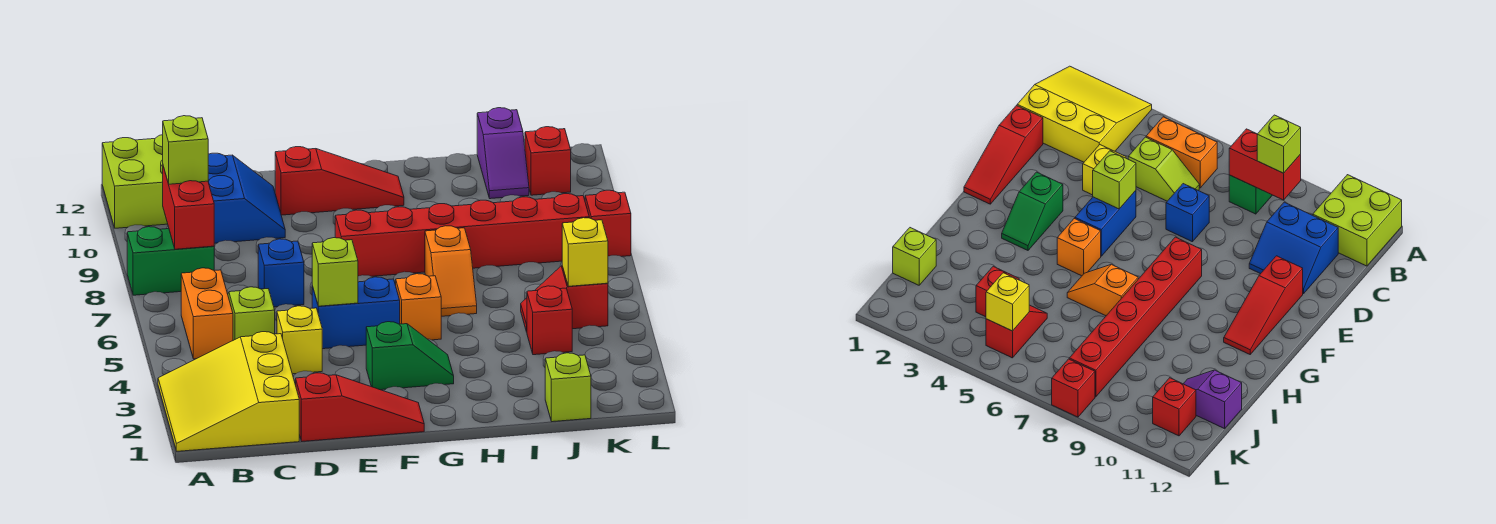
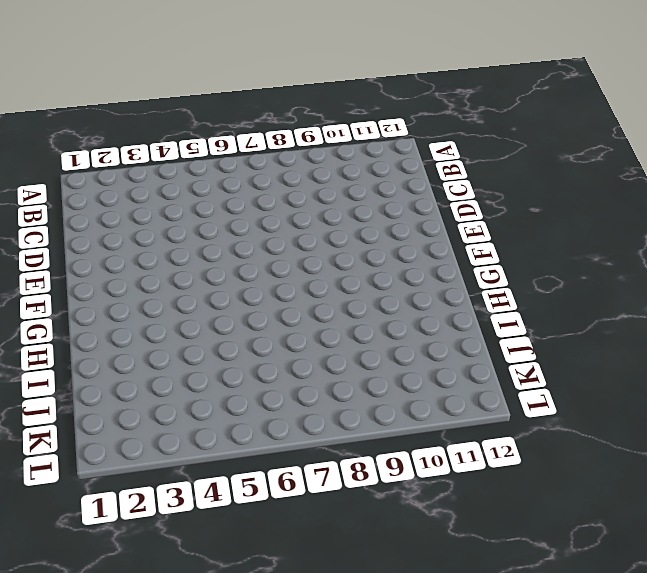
none -> yellow slope A1:C3 level 1 top C
none -> green brick A8:B8 level 1
none -> lime brick A11:B12 level 1

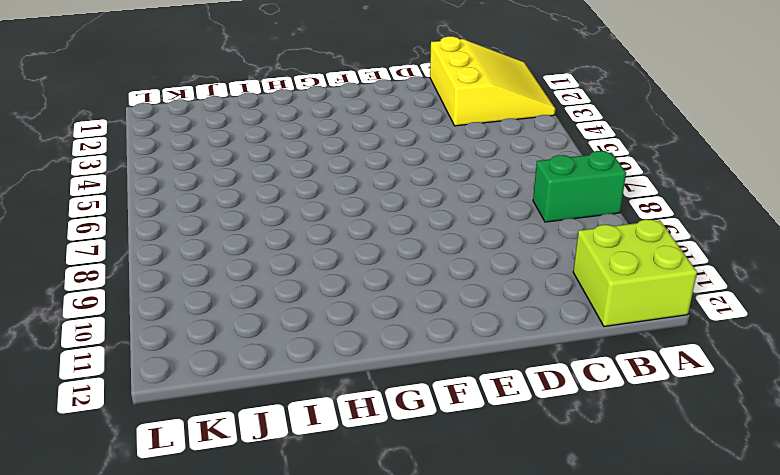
none -> orange brick B5:B6 level 1
none -> lime slope C5:C6 level 1 top 5
none -> blue slope C10:D11 level 1 top C

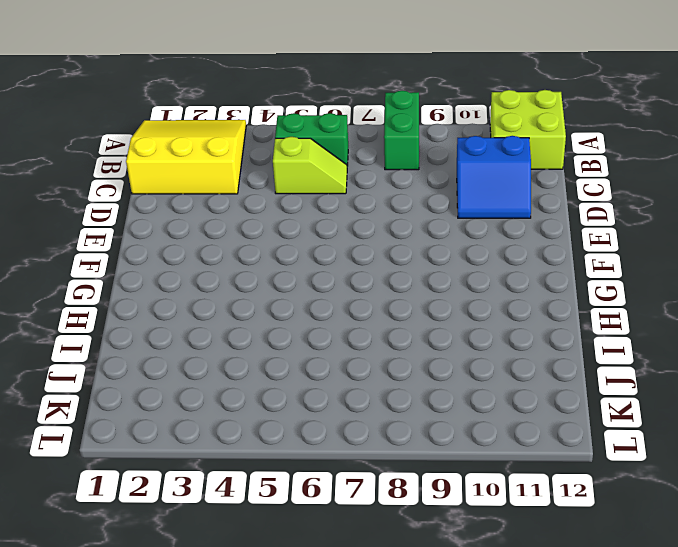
green brick B5:B6 level 1 -> orange brick B5:B6 level 1
none -> red slope D1:F1 level 1 top D
none -> yellow brick D4 level 1
none -> blue brick D7 level 1

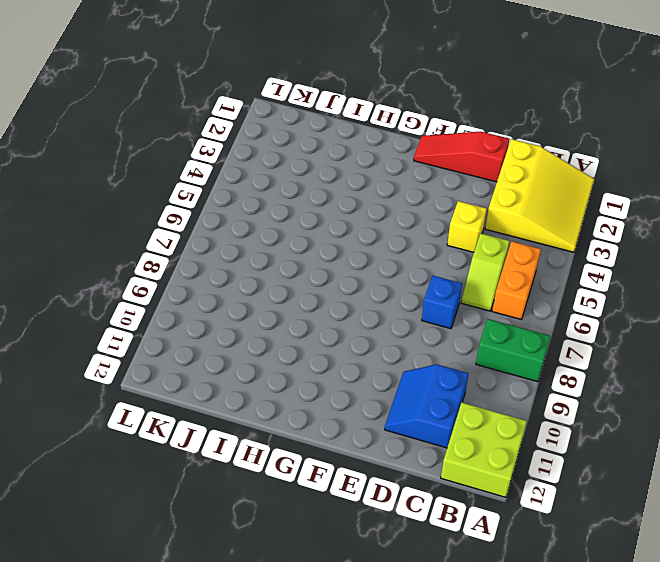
none -> blue brick E5:F5 level 1
none -> red slope E11:G11 level 1 top E
none -> green slope F3:G3 level 1 top F

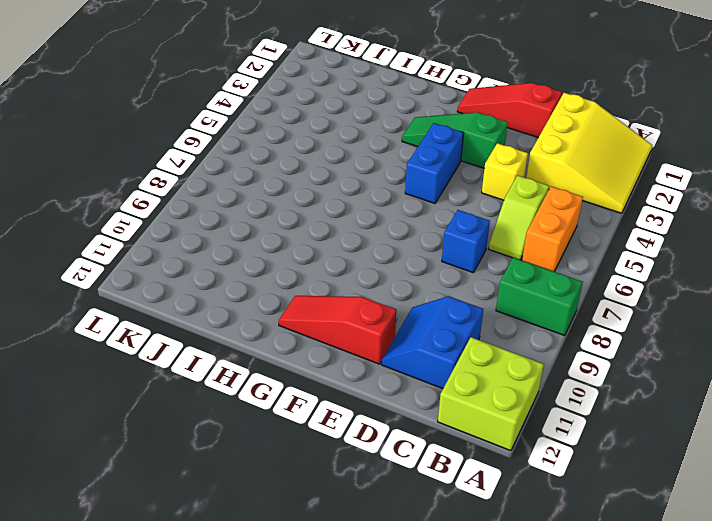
green slope E3:G3 level 1 top E -> green slope F3:G3 level 1 top F
blue brick F4:F5 level 1 -> blue brick E5:F5 level 1
none -> red brick F8:K8 level 1
none -> orange brick G5 level 1
none -> orange slope H6:H7 level 1 top 7

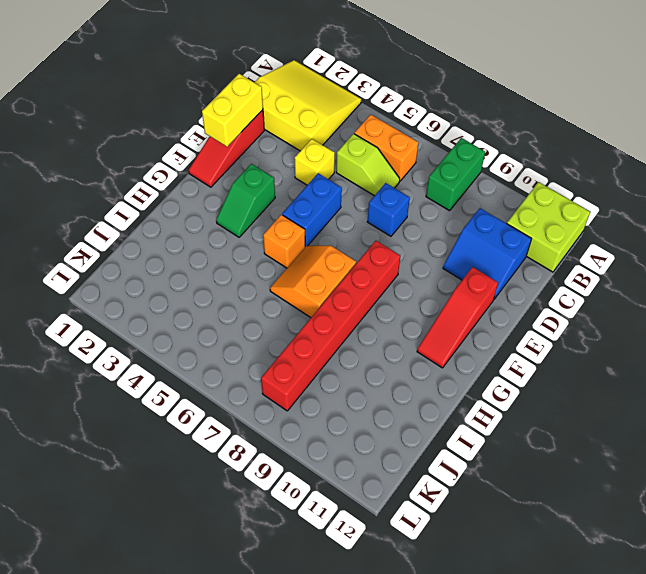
yellow brick D1:E1 level 2 -> none
orange slope G6:H7 level 1 top 7 -> orange slope H6:H7 level 1 top 7
none -> lime brick J1 level 1
none -> red brick J4 level 1
none -> red slope J5:K5 level 1 top K

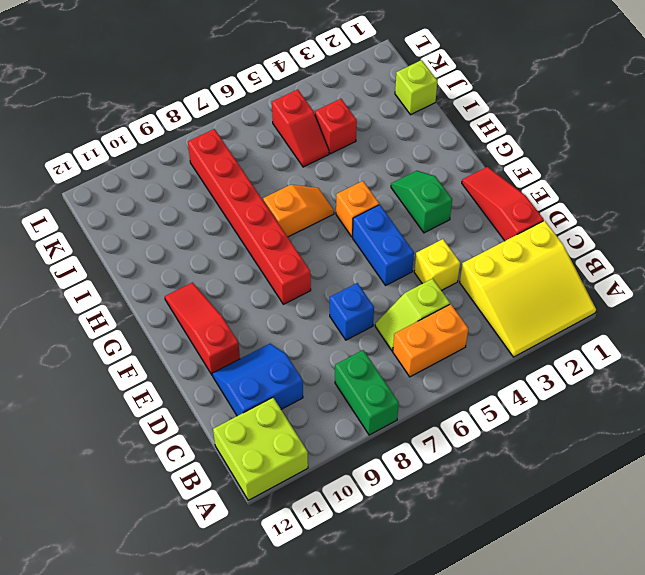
none -> purple slope J11:J12 level 1 top 12
none -> red brick K11 level 1
none -> red brick L8 level 1

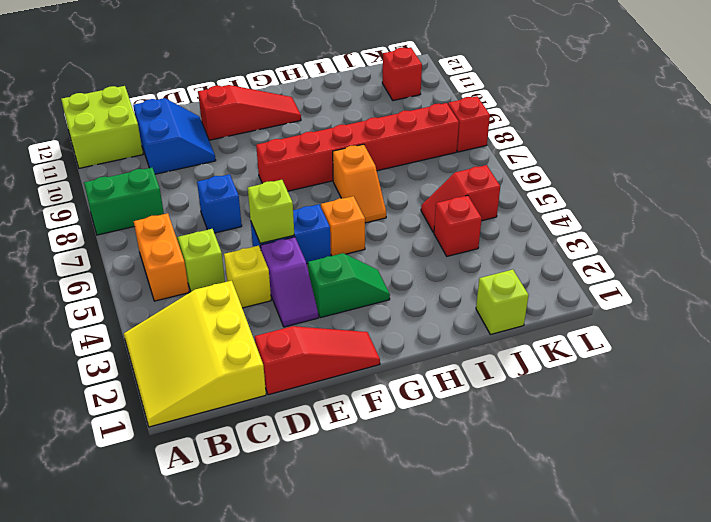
purple slope E3:E4 level 1 top 4 -> purple slope J11:J12 level 1 top 12
none -> red brick B8:B9 level 2
none -> yellow brick K5 level 2
none -> lime brick B9 level 3

